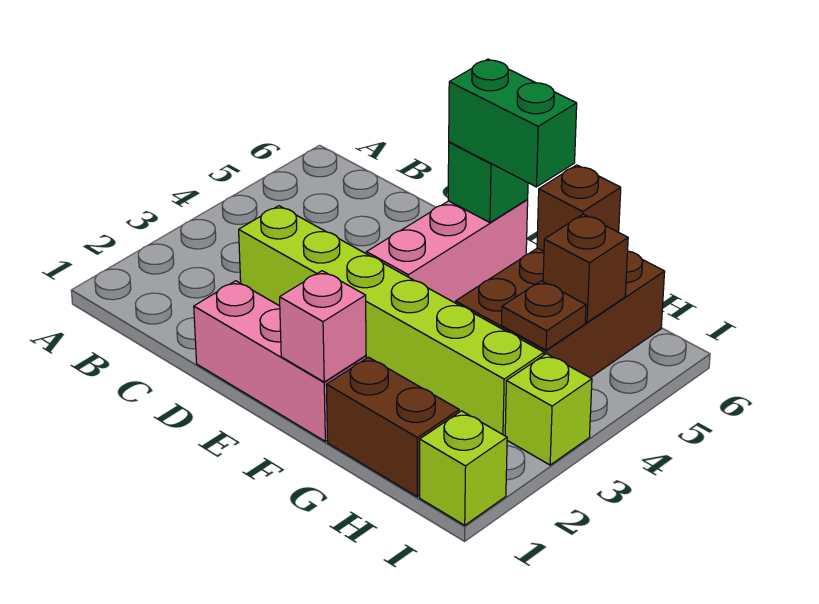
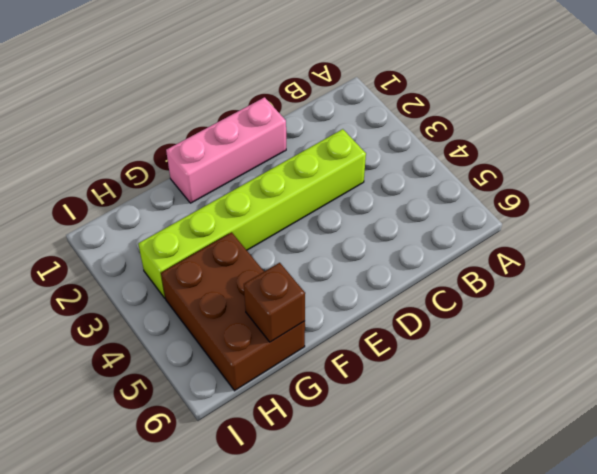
none -> pink brick E4:E6 level 1
none -> brown brick G1:H1 level 1
none -> lime brick I1 level 1

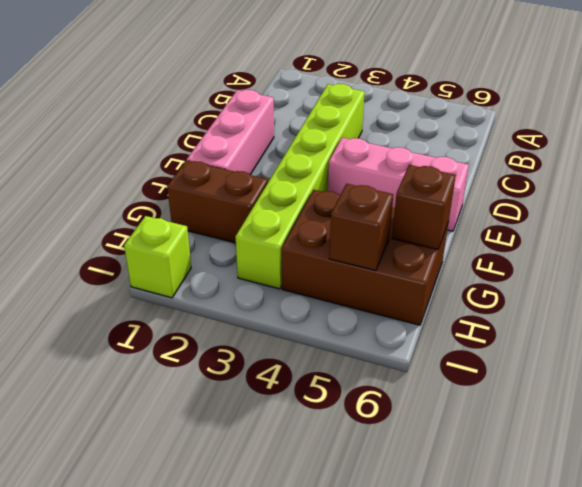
brown brick G1:G2 level 1 -> brown brick G1:H1 level 1
none -> lime brick I3 level 1
none -> green brick E6 level 2
none -> pink brick F1 level 2

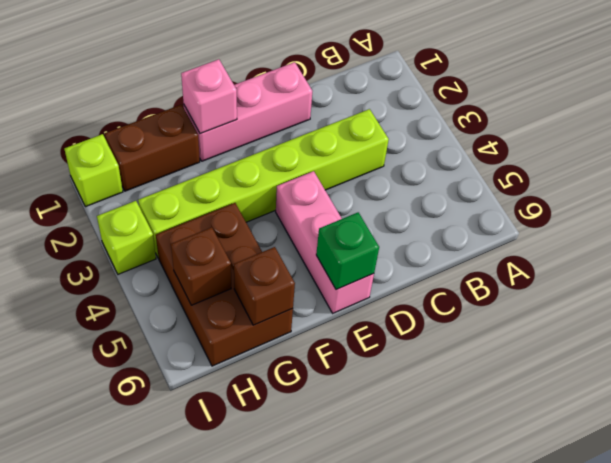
none -> brown plate H4 level 2
none -> green brick E6:F6 level 3

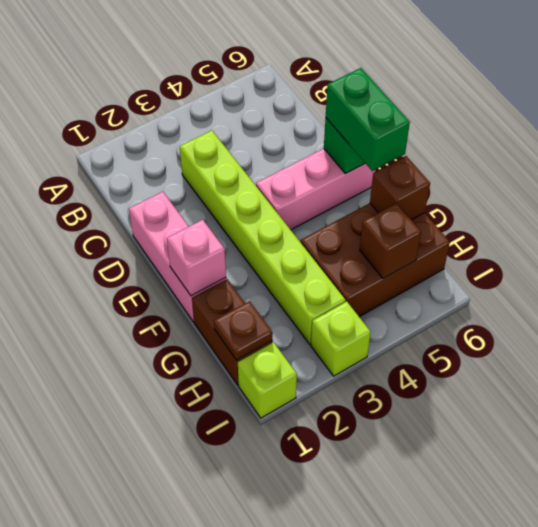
brown plate H1 level 2 -> brown plate H4 level 2

